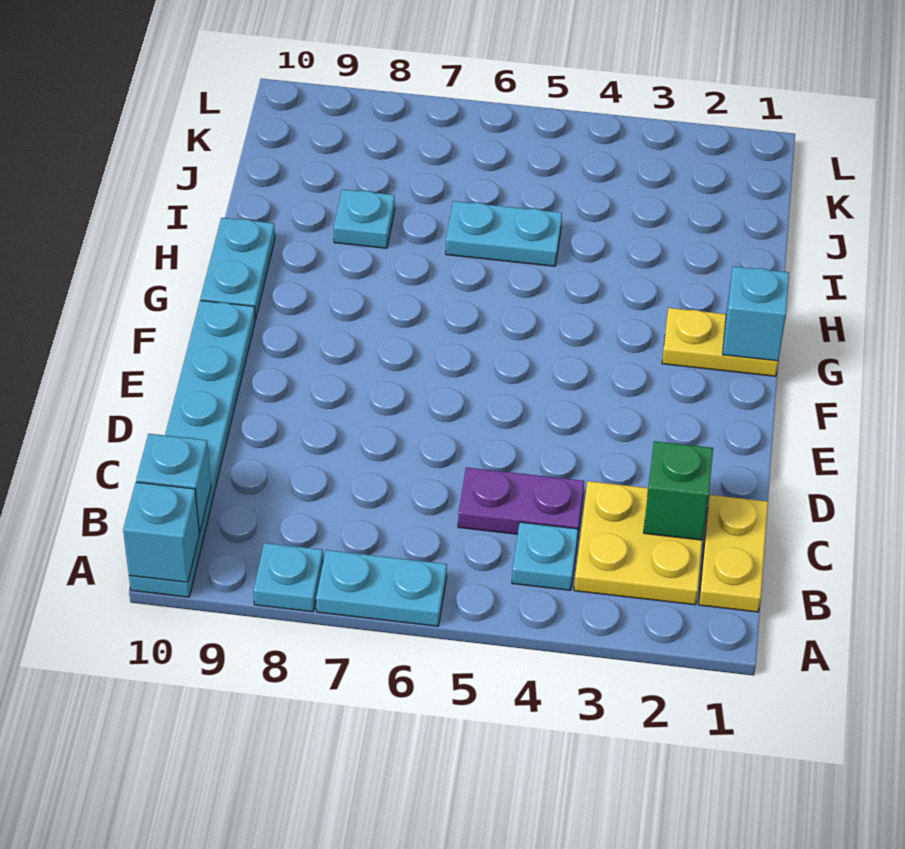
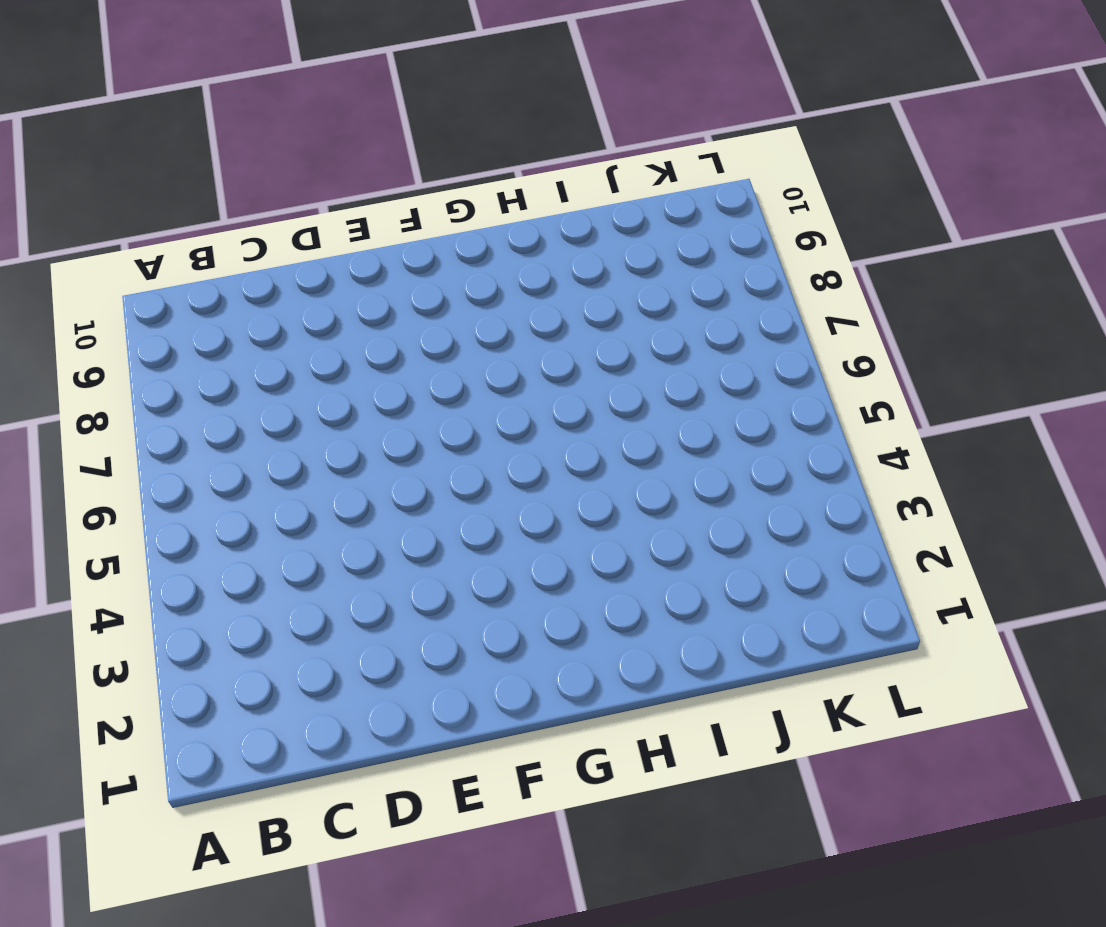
none -> cyan plate A6:A7 level 1
none -> cyan plate A8 level 1
none -> cyan plate A10:F10 level 1

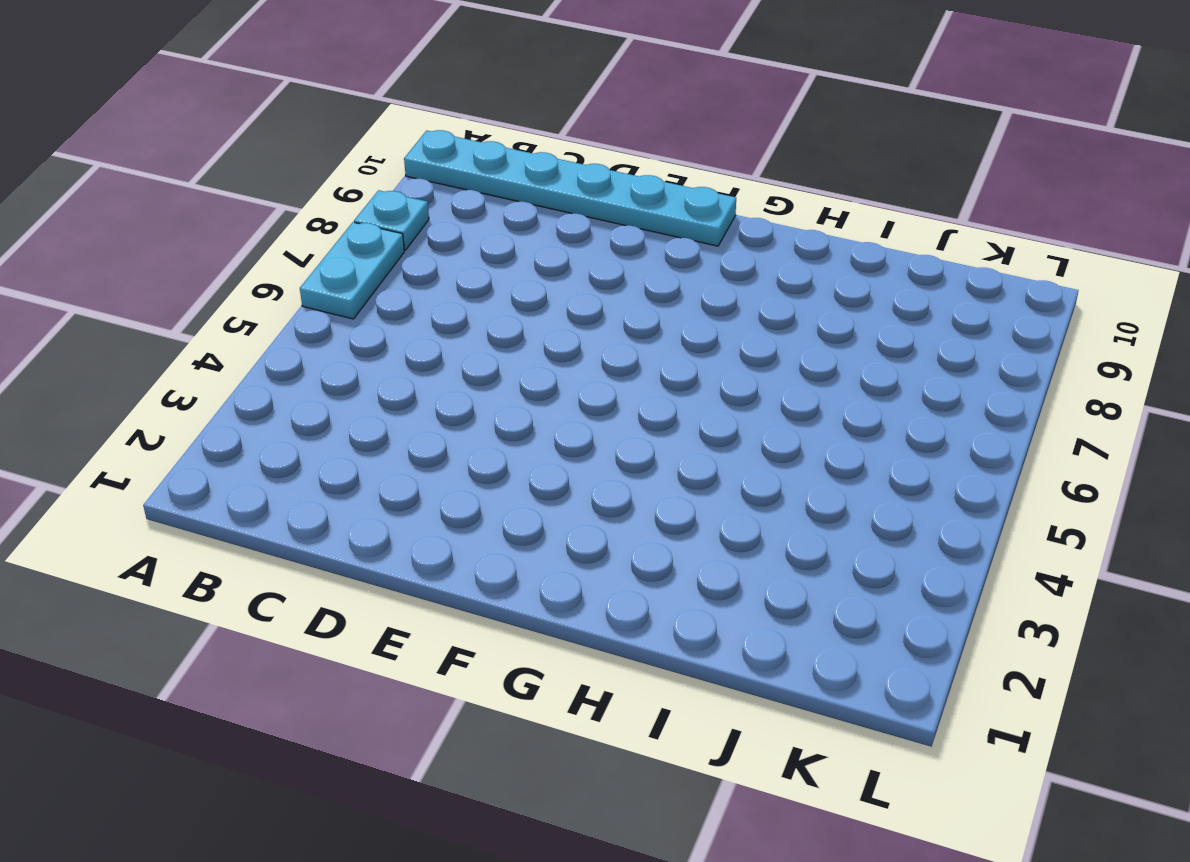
none -> yellow plate B1:C1 level 1
none -> yellow plate B2:C3 level 1
none -> cyan plate B4 level 1

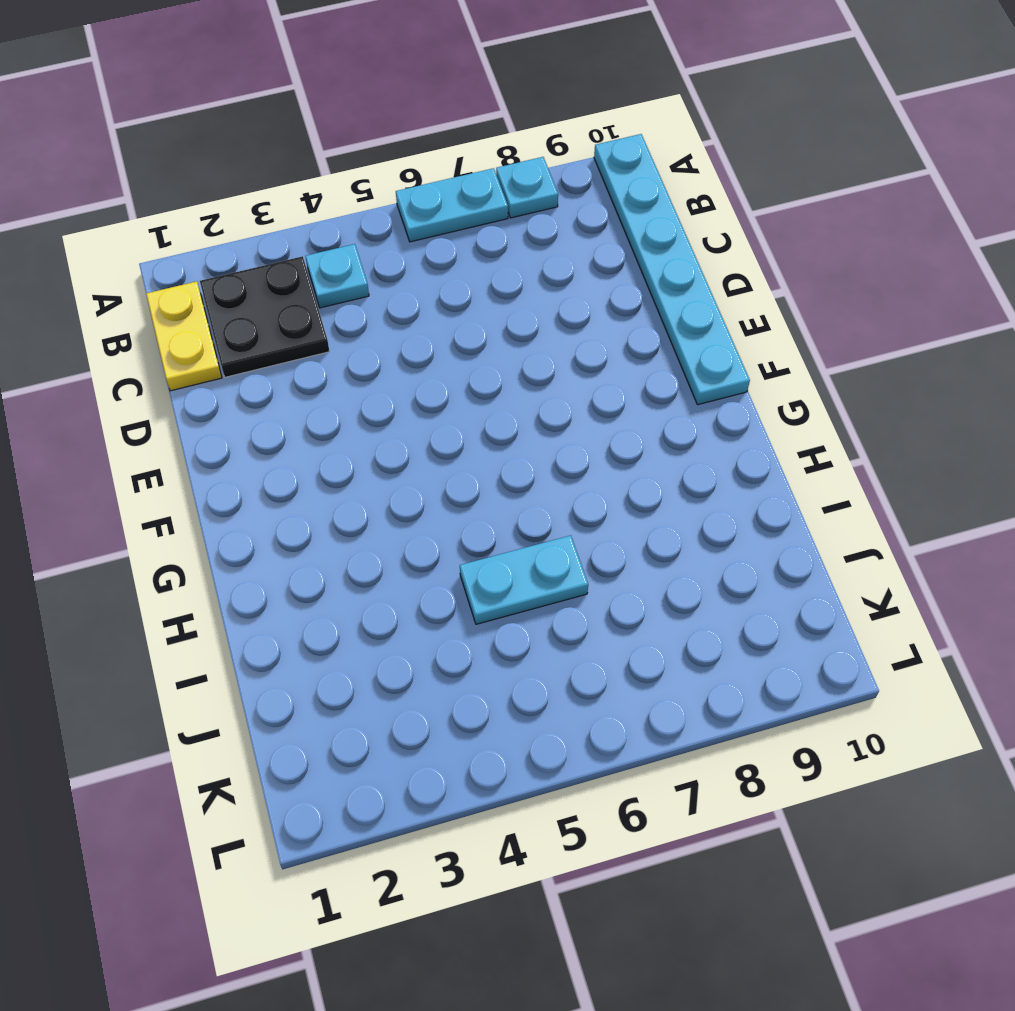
black plate B2:C3 level 1 -> yellow plate B2:C3 level 1
none -> purple plate C4:C5 level 1
none -> yellow plate G1:G2 level 1
none -> cyan plate G10:H10 level 1

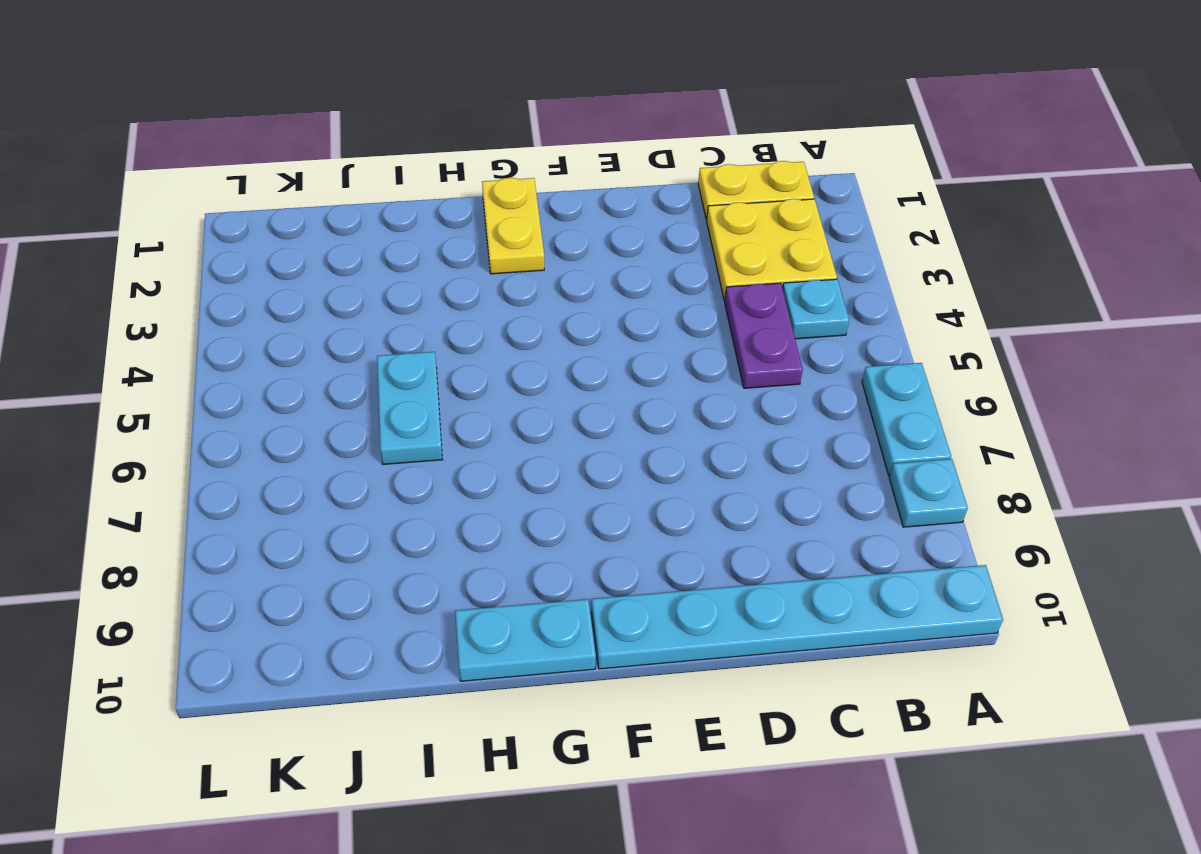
none -> cyan plate I8 level 1
none -> cyan brick A10 level 2
none -> cyan brick B10 level 2

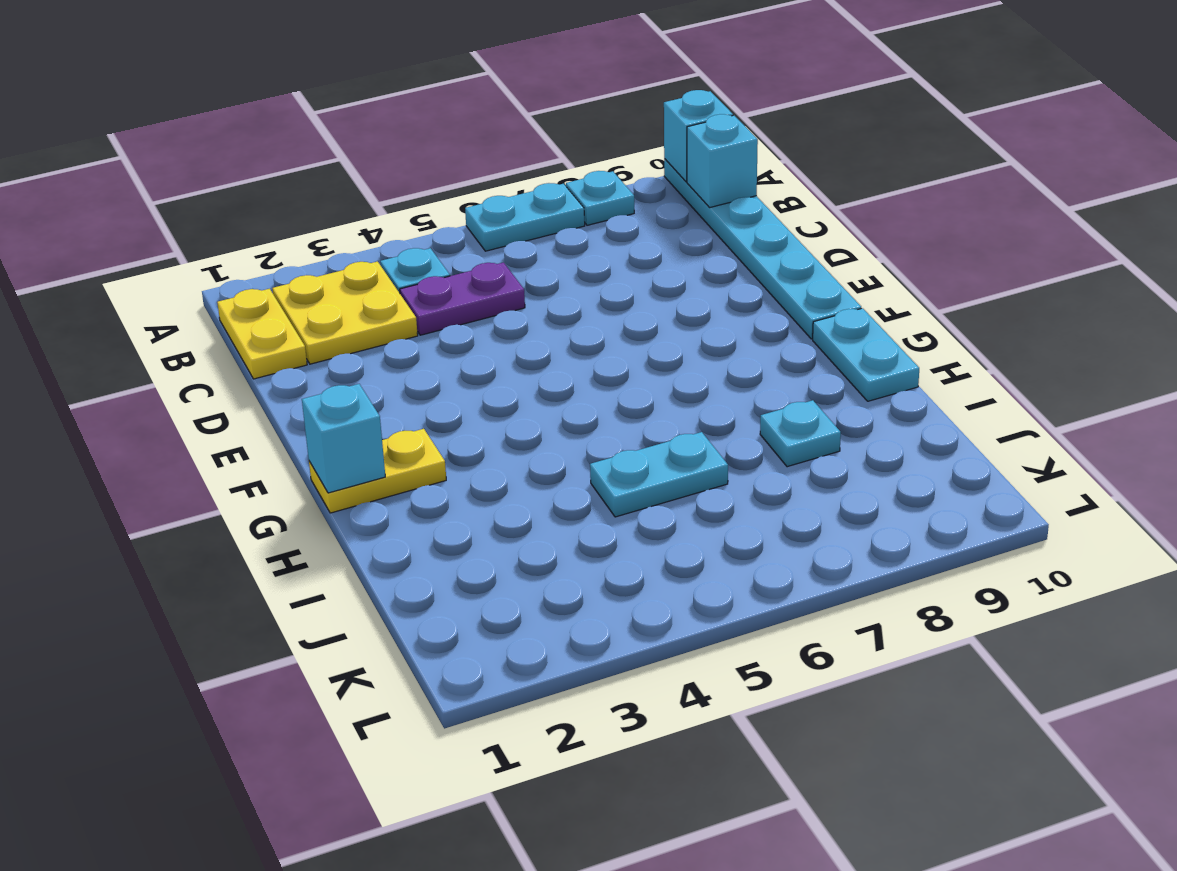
none -> green brick C2 level 2

